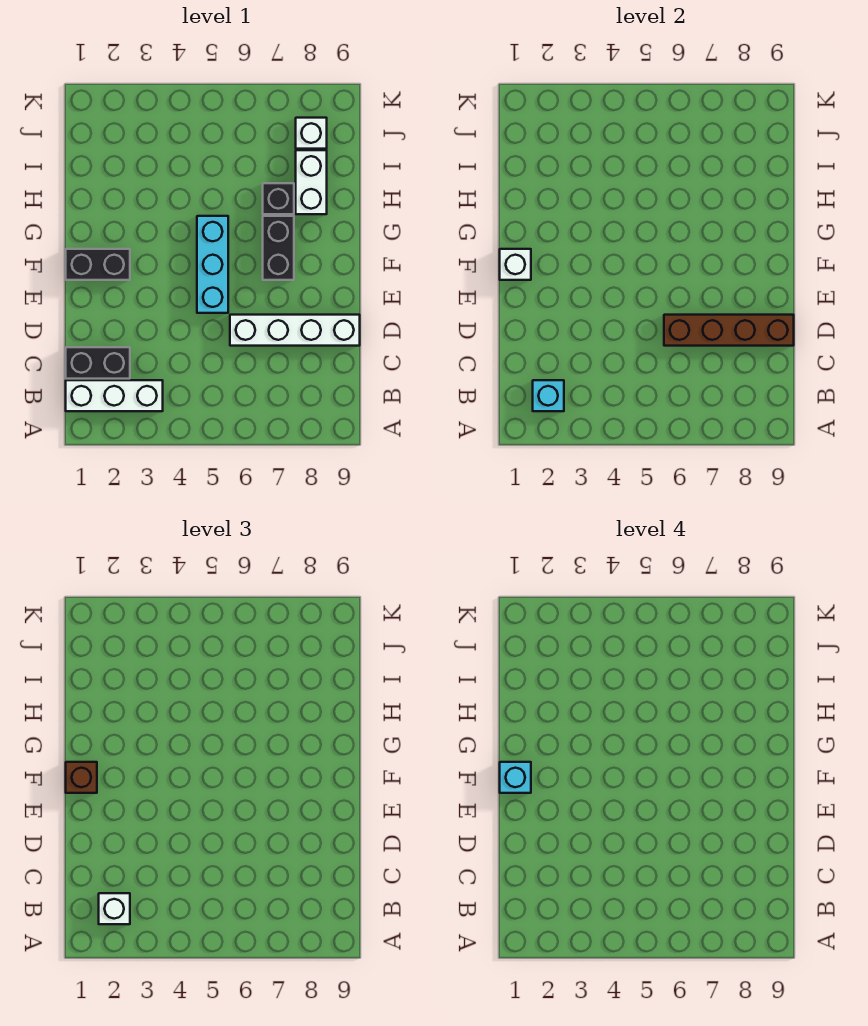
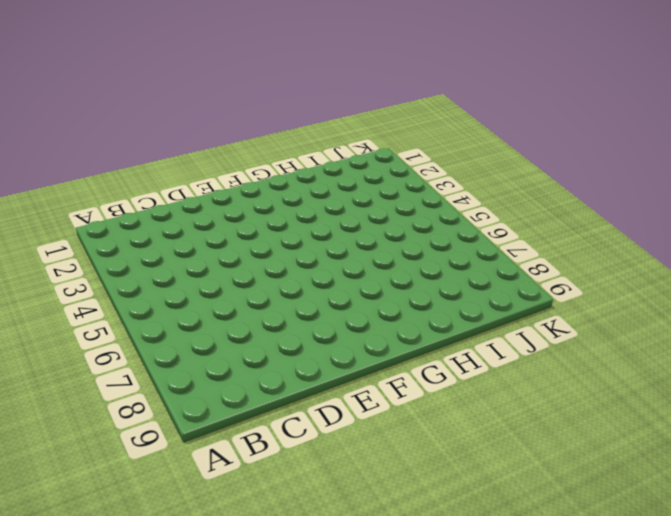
none -> white brick B1:B3 level 1
none -> black brick C1:C2 level 1
none -> white brick D6:D9 level 1

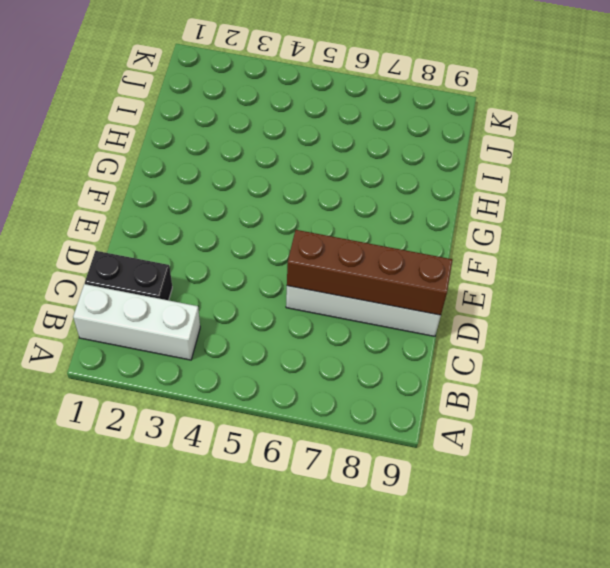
none -> cyan brick E5:G5 level 1
none -> black brick F1:F2 level 1
none -> black brick F7:G7 level 1

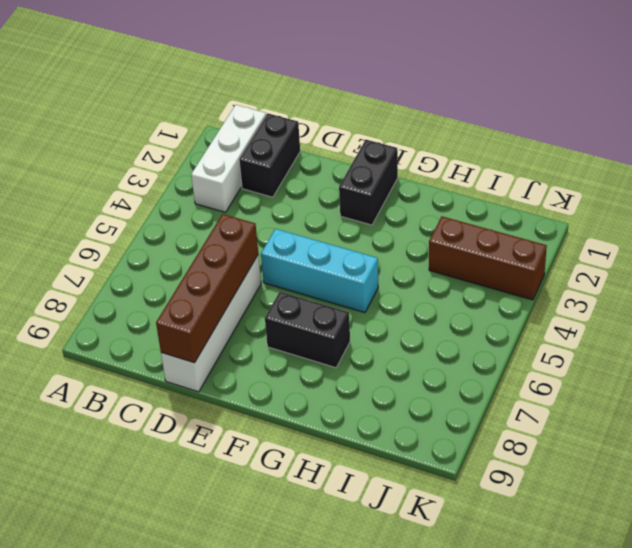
brown brick I3:K3 level 1 -> none
none -> black brick H7 level 1
none -> white brick H8:I8 level 1
none -> white brick J8 level 1

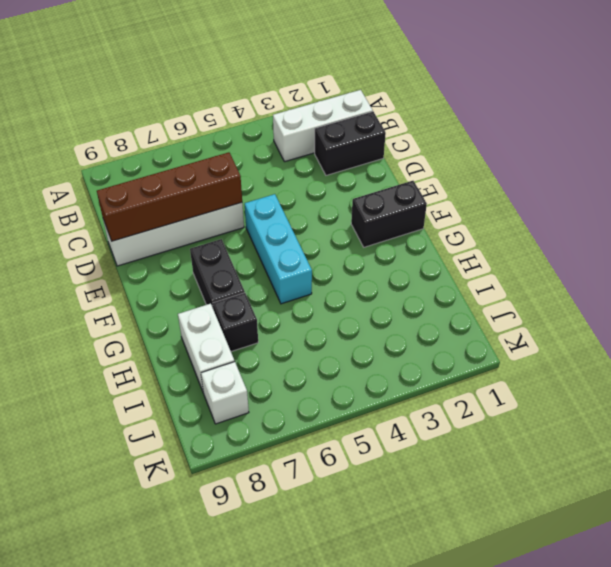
none -> cyan brick B2 level 2
none -> white brick F1 level 2
none -> white brick B2 level 3

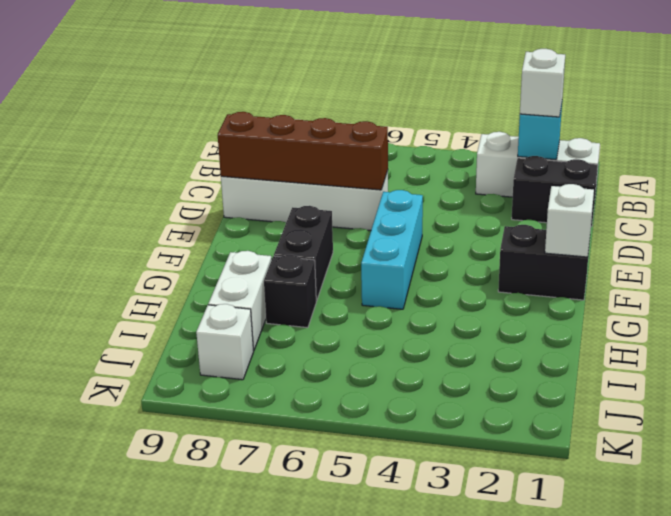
none -> brown brick F1 level 3
none -> cyan brick F1 level 4

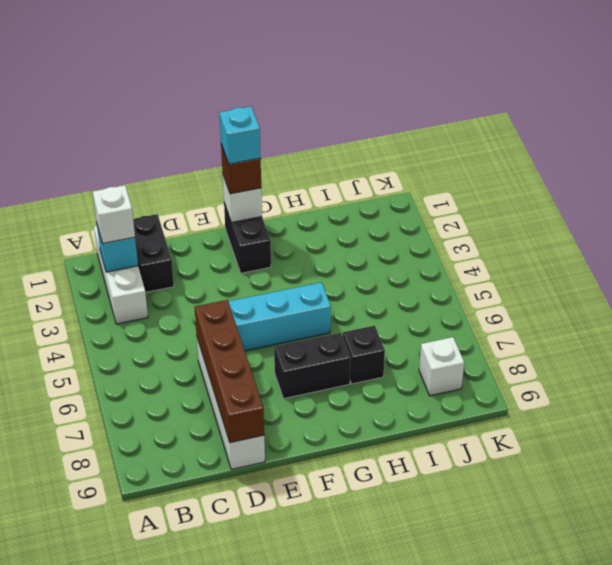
none -> white brick H8:I8 level 1

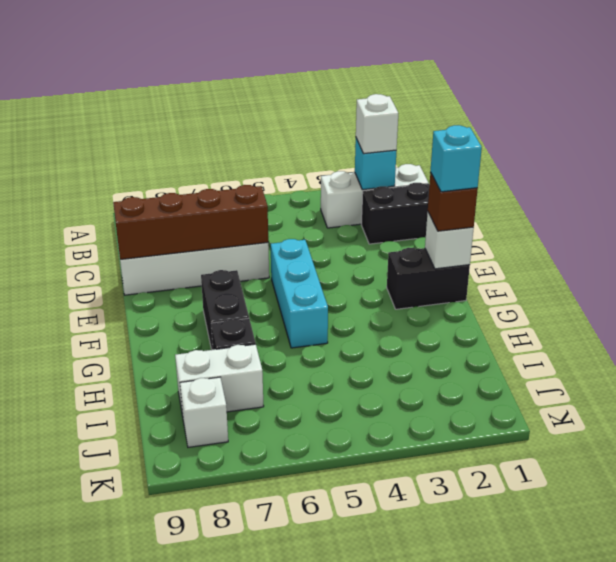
white brick I7:I8 level 1 -> white brick H8:I8 level 1

